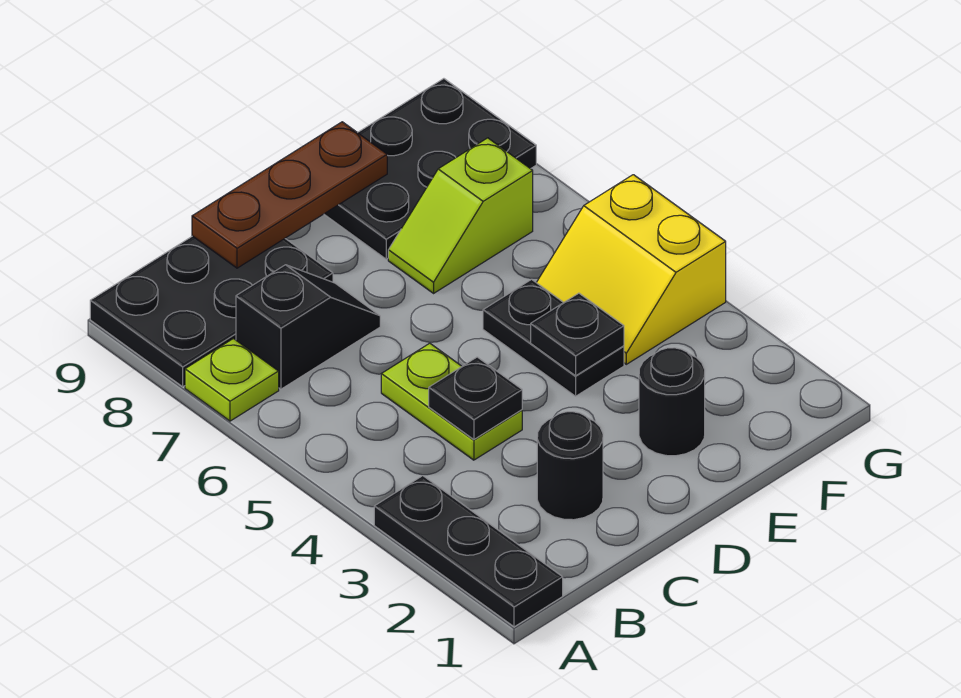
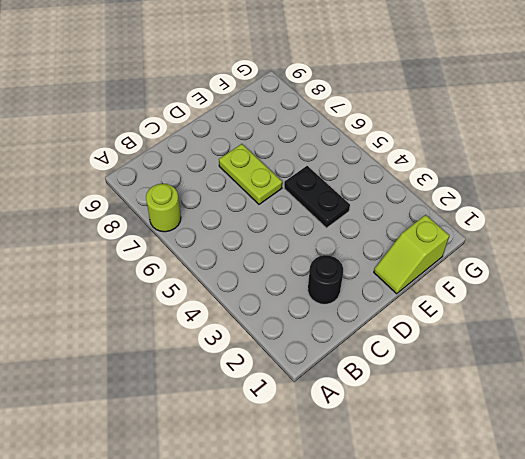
lime round brick A7 level 1 -> lime plate A7 level 1
lime plate D6:D7 level 1 -> lime plate C4:C5 level 1
lime slope E1:F1 level 1 top F -> lime slope E7:F7 level 1 top F
none -> black plate A1:A3 level 1
none -> black plate A8:C9 level 1
none -> black slope B7:C7 level 1 top B

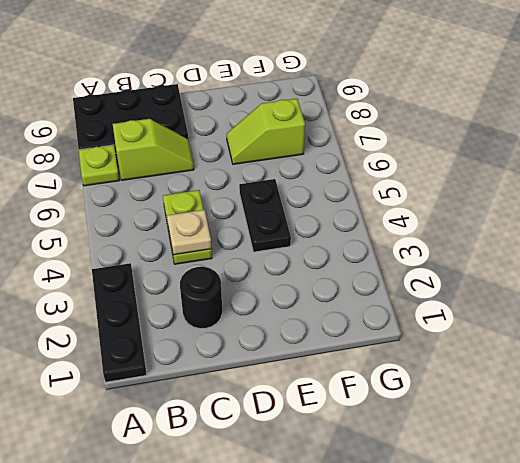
lime slope B7:C7 level 1 top B -> black slope B7:C7 level 1 top B
tan plate C4 level 2 -> black plate C4 level 2
none -> black round brick E2 level 1
none -> black plate E8:G9 level 1
none -> yellow slope F4:G5 level 1 top G

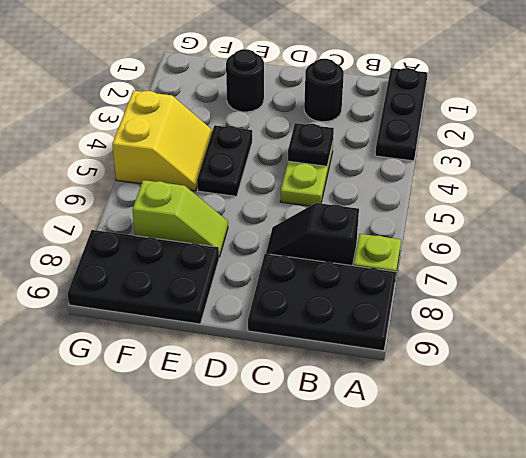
none -> brown plate C9:E9 level 2
none -> black plate E4 level 2

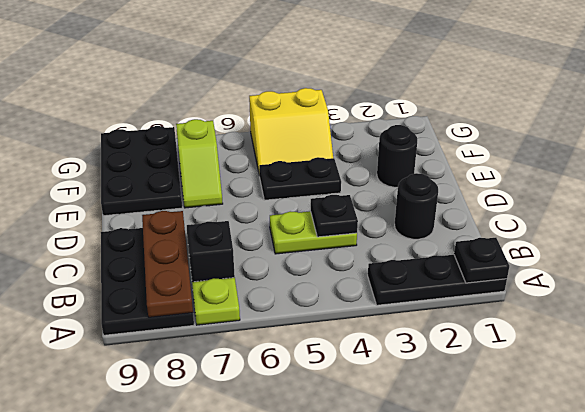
black plate A1 level 2 -> black plate E4 level 2
brown plate A8:C8 level 2 -> brown plate C9:E9 level 2

